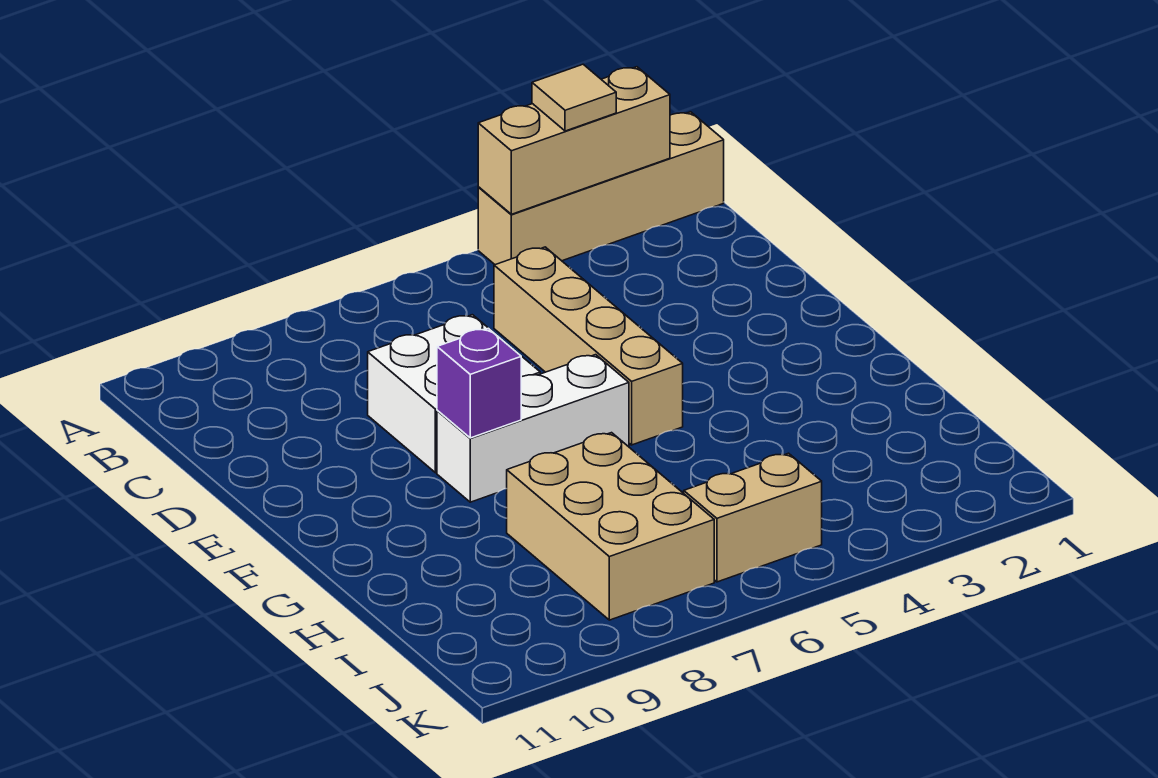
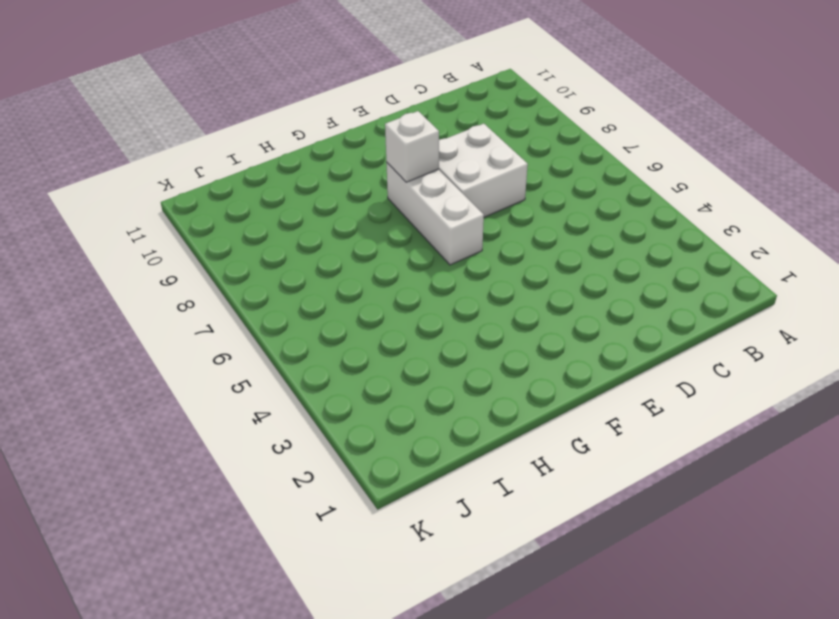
white brick F8 level 2 -> purple brick F8 level 2
none -> tan brick A1:A4 level 1
none -> tan brick C5:F5 level 1

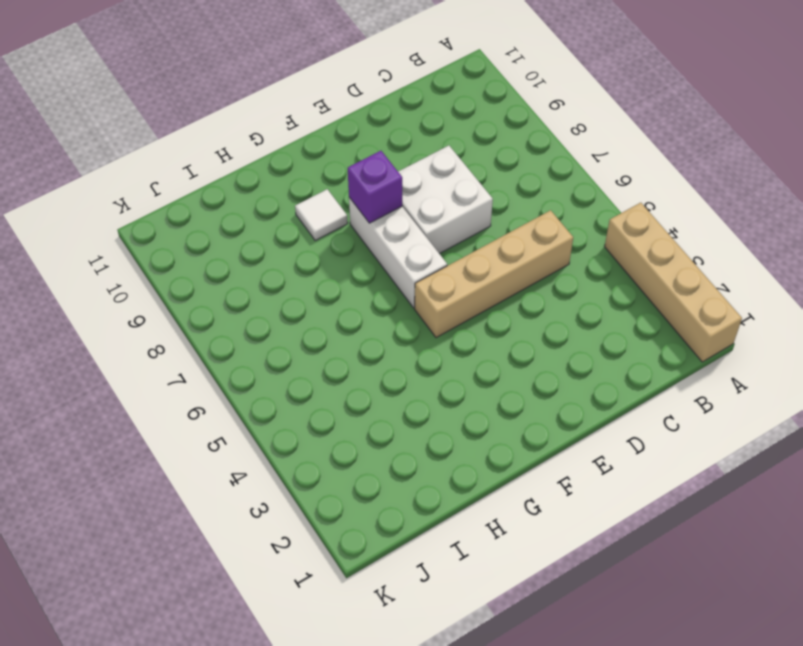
white tile G9 level 1 -> none
none -> tan brick H7:J8 level 1
none -> tan brick J5:J6 level 1

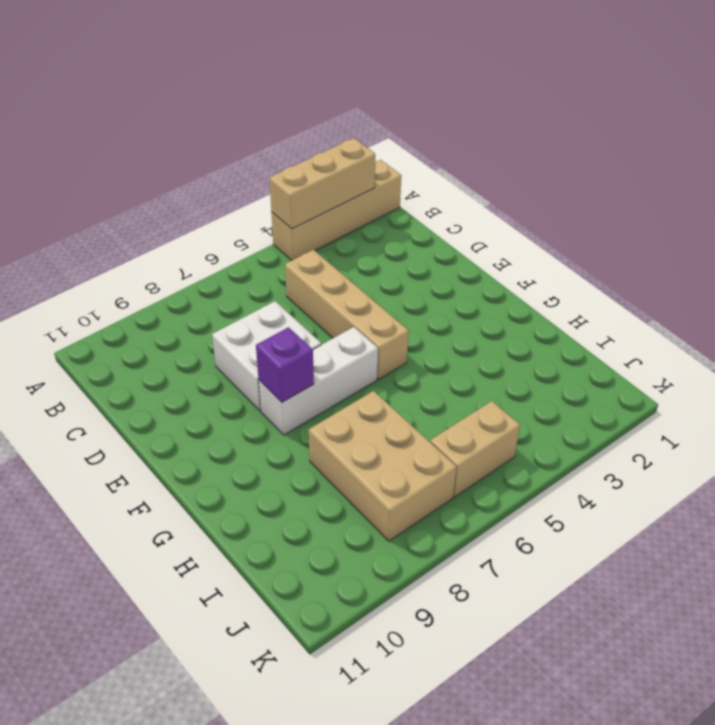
none -> tan tile A3 level 3

